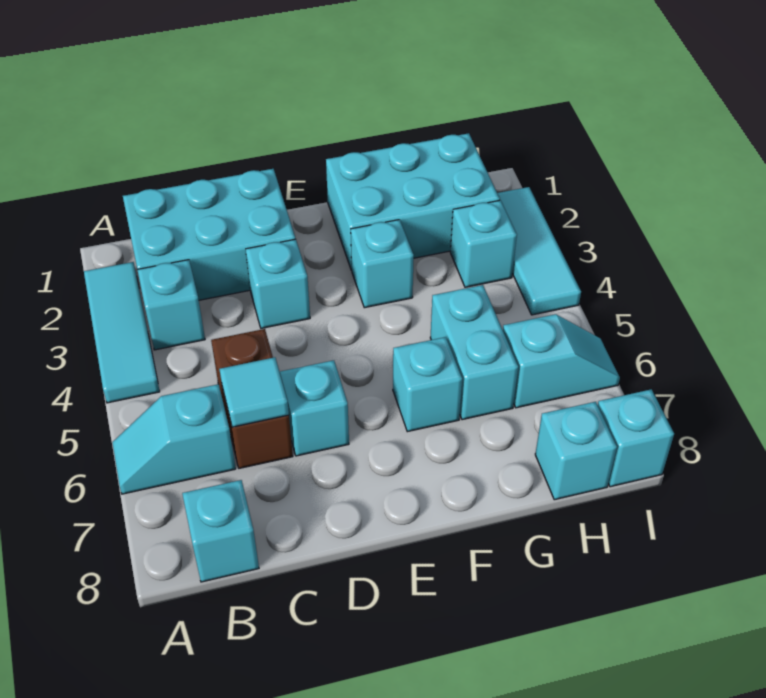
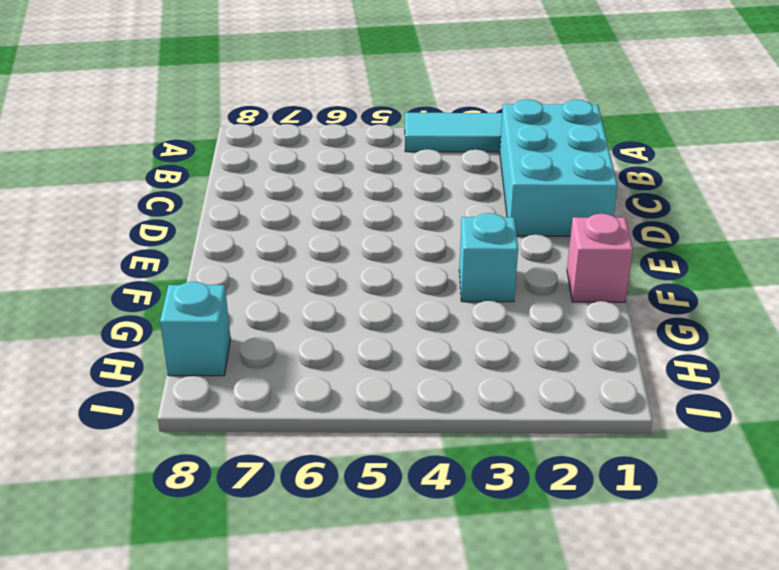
pink brick F1 level 1 -> cyan brick F1:H2 level 1
none -> cyan slope A6:B6 level 1 top B
none -> cyan brick B3 level 1
none -> cyan brick B8 level 1

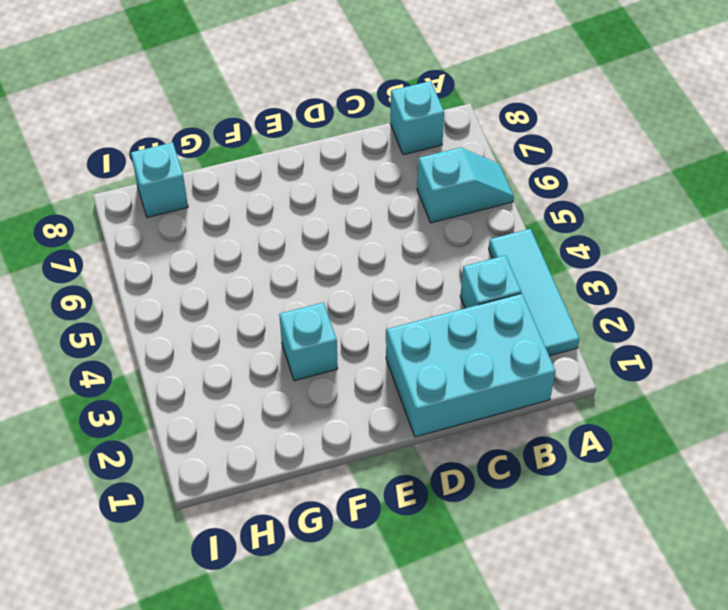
none -> brown brick C5:C6 level 1
none -> cyan brick D3 level 1
none -> cyan brick D6 level 1

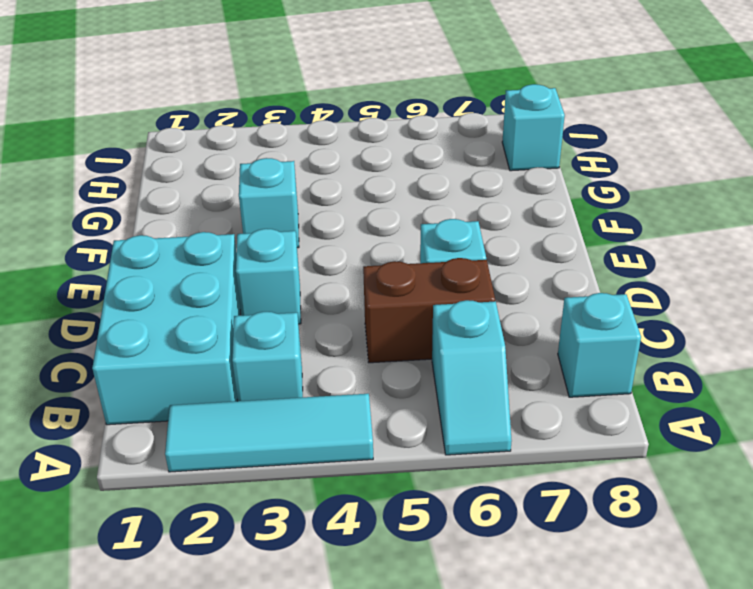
none -> cyan brick F1:H2 level 1
none -> cyan brick F6 level 1
none -> cyan brick G5:G6 level 1

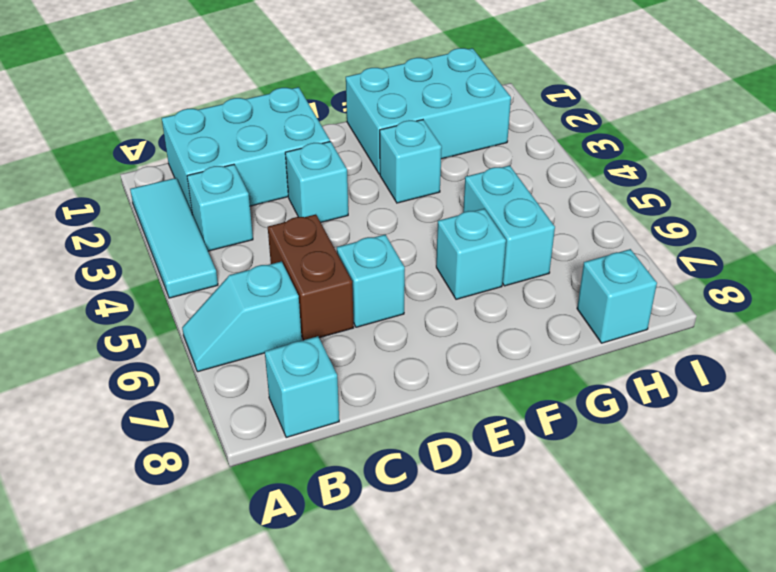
none -> cyan brick H3 level 1
none -> cyan slope H6:I6 level 1 top H
none -> cyan tile I2:I4 level 1

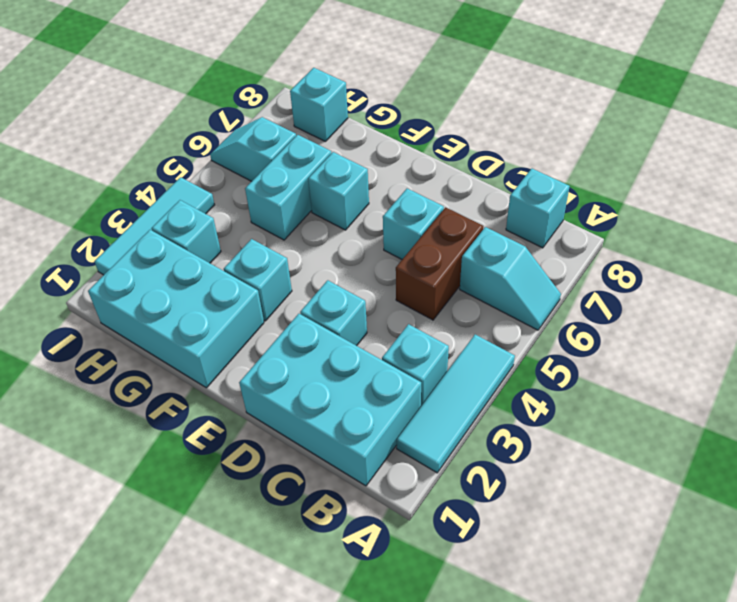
none -> cyan brick I8 level 1
none -> cyan tile C6 level 2

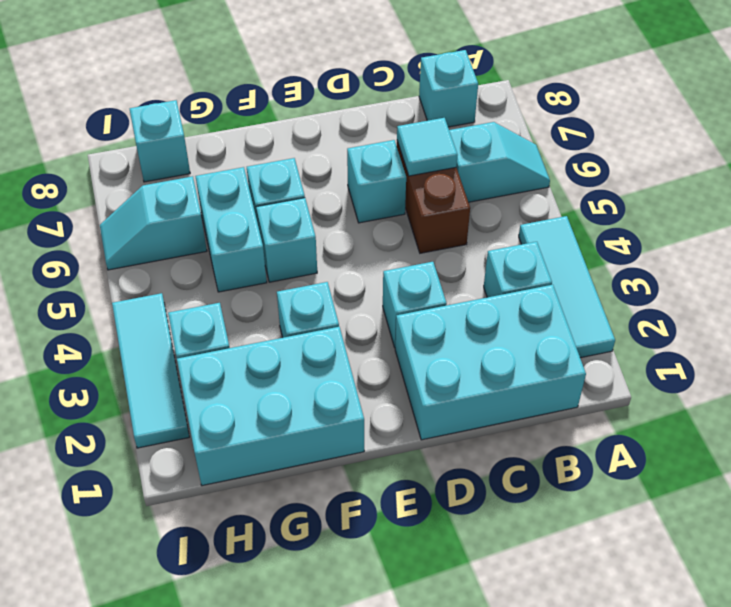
cyan brick F5 level 1 -> cyan brick I8 level 1

